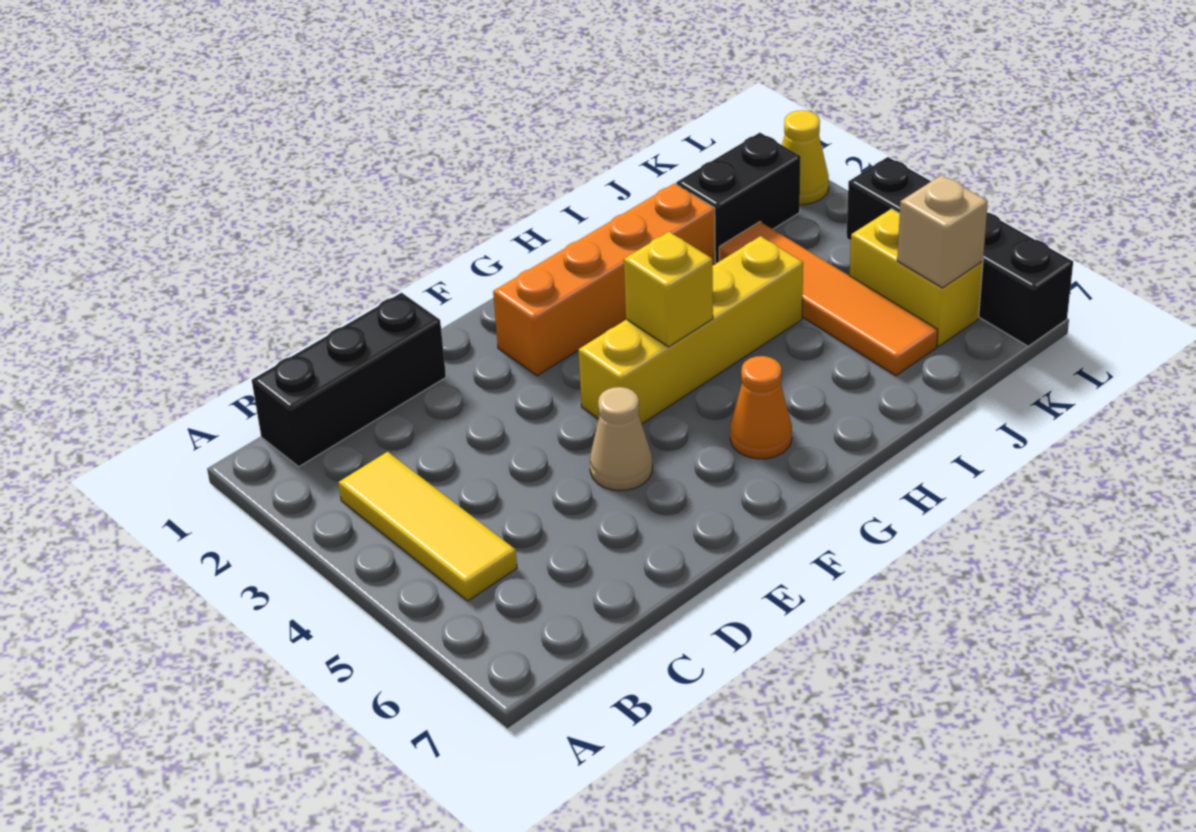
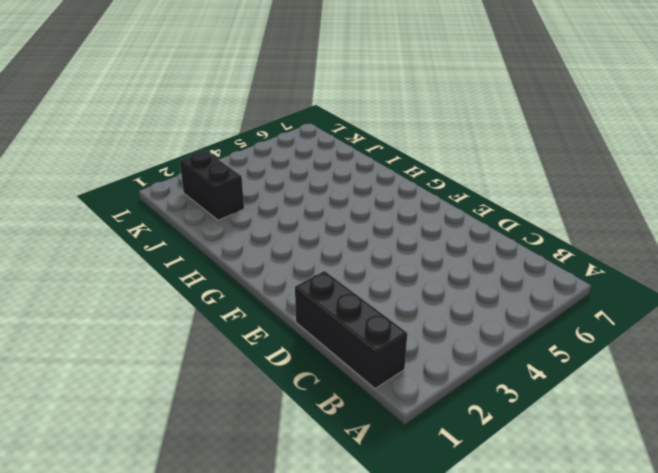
none -> yellow tile B3:B5 level 1
none -> tan cone E5 level 1
none -> orange brick F2:I2 level 1

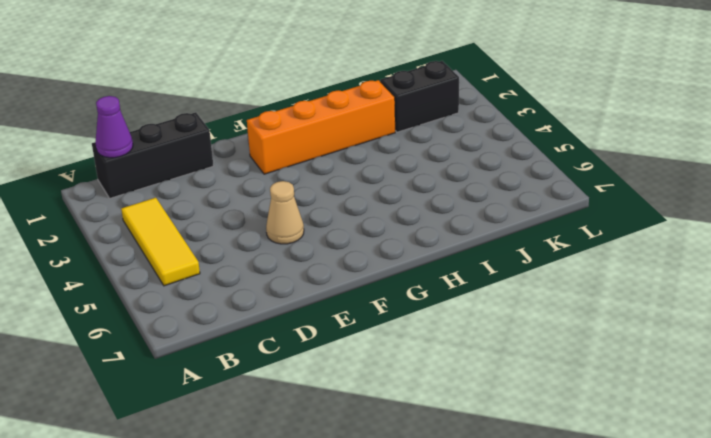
purple cone B1 level 2 -> none
none -> yellow brick F4:I4 level 1
none -> orange cone G6 level 1
none -> orange tile J3:J6 level 1

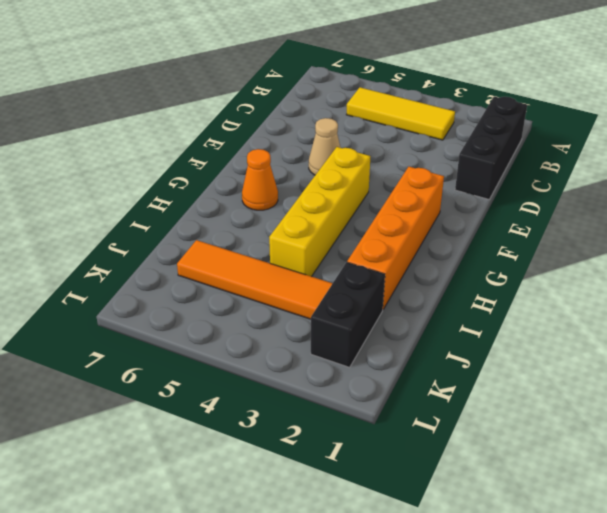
none -> yellow brick K5:K6 level 1
none -> yellow cone L2 level 1
none -> black brick L4:L7 level 1

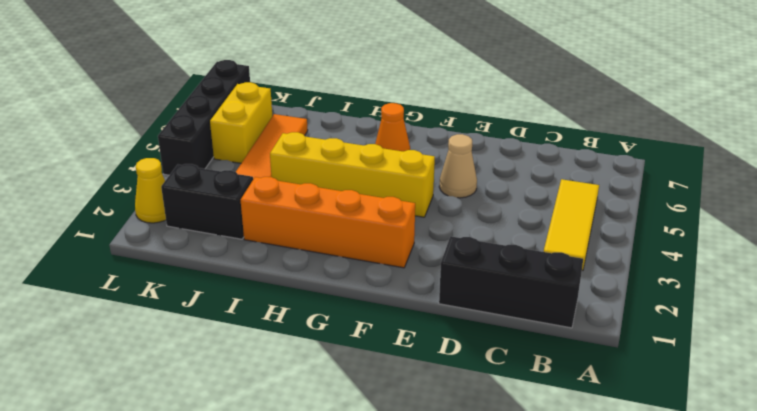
none -> yellow brick G4 level 2
none -> tan brick K6 level 2

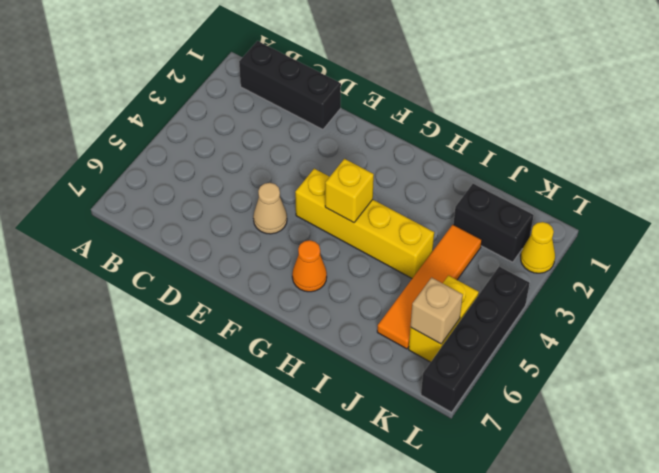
none -> yellow tile B3:B5 level 1
none -> orange brick F2:I2 level 1

